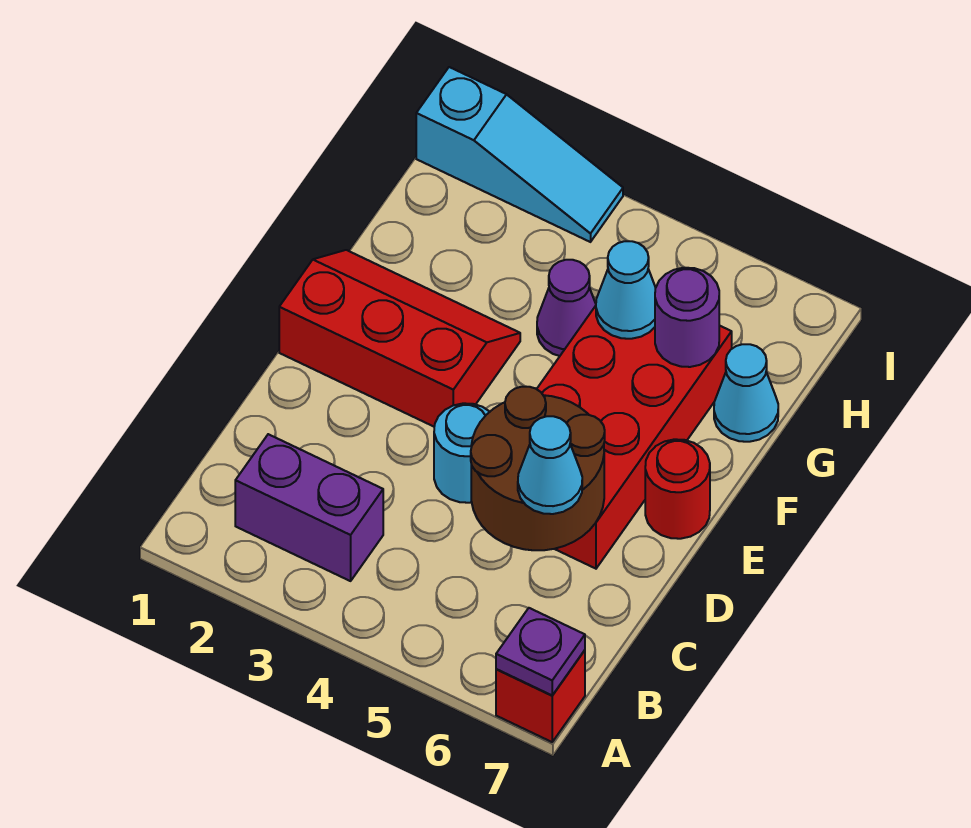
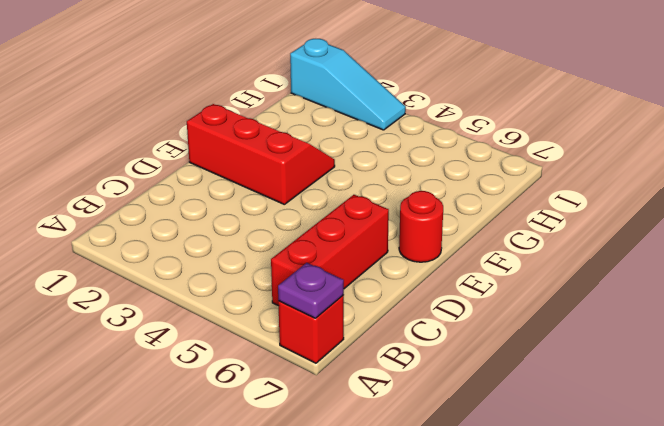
red brick B6:D6 level 1 -> red brick D5:G6 level 1
none -> purple brick B2:B3 level 1
none -> cyan round brick D4 level 1
none -> purple cone G4 level 1

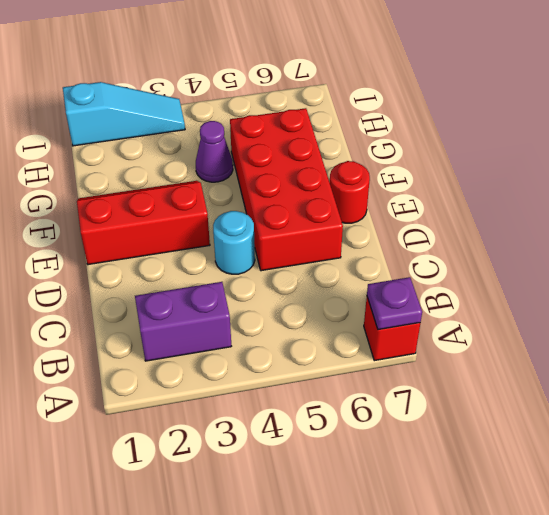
none -> cyan cone G7 level 1
none -> brown round brick C5:D6 level 2
none -> cyan cone G5 level 2

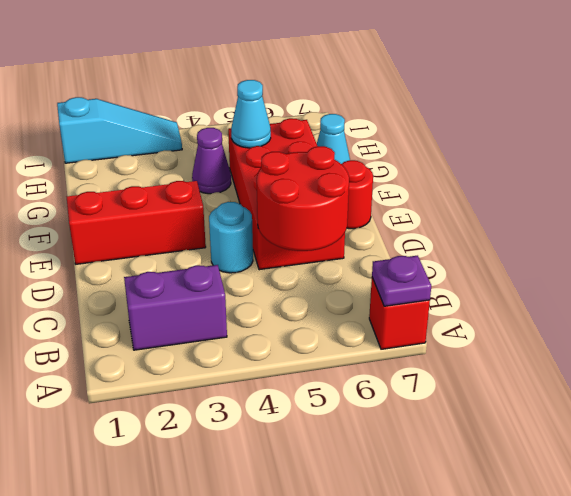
red round brick C5:D6 level 2 -> brown round brick C5:D6 level 2
none -> purple round brick G6 level 2
none -> cyan cone C6 level 3

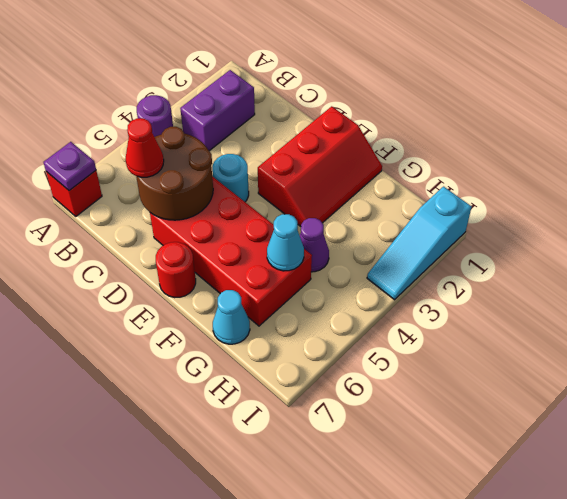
purple round brick A4 level 1 -> purple round brick G6 level 2
red cone C6 level 3 -> cyan cone C6 level 3

